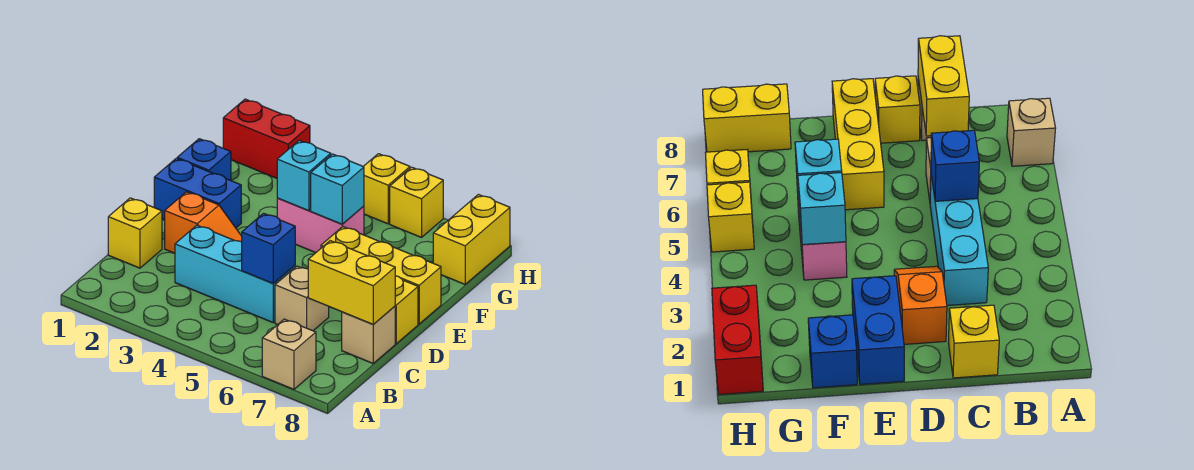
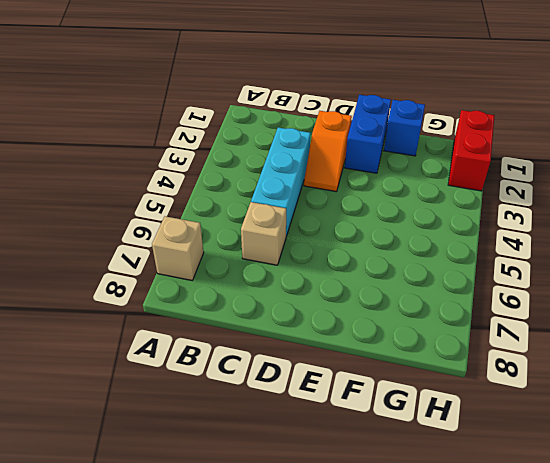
none -> yellow brick C1 level 1
none -> tan brick C8 level 1
none -> yellow brick D8 level 1

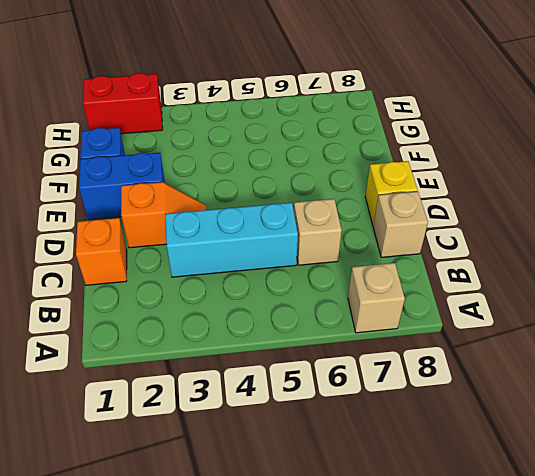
orange brick C1 level 1 -> yellow brick C1 level 1
none -> yellow brick E6:E8 level 1
none -> pink brick F4:F5 level 1
none -> yellow brick G8:H8 level 1

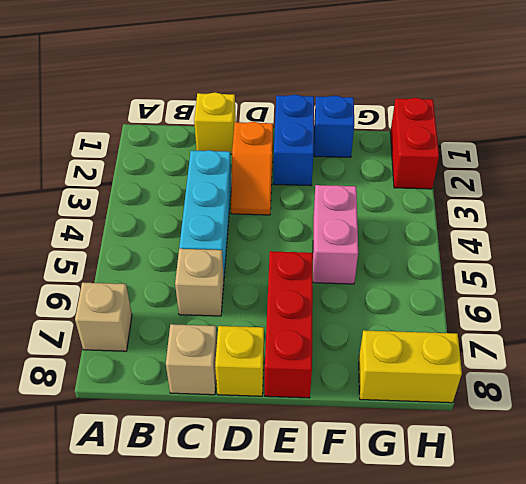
red brick E6:E8 level 1 -> yellow brick E6:E8 level 1
none -> yellow brick H5 level 1
none -> yellow brick H6 level 1
none -> blue brick C5 level 2

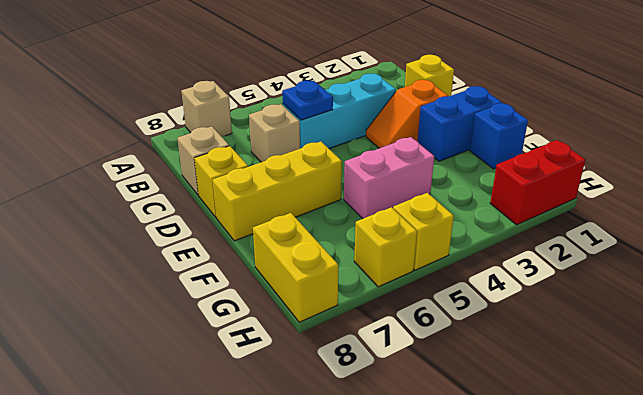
blue plate C5 level 2 -> blue brick C5 level 2
none -> yellow brick C7:C8 level 2
none -> cyan brick F4 level 2
none -> cyan brick F5 level 2

